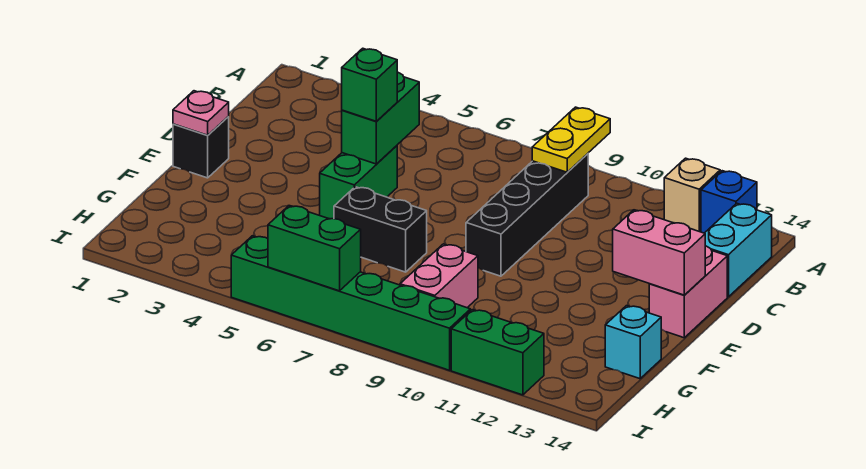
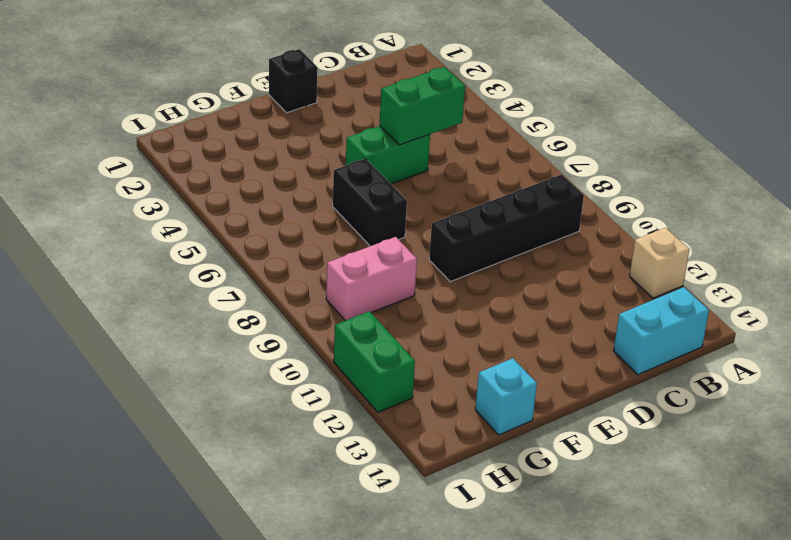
none -> blue brick A13 level 1
none -> pink brick D14:E14 level 1
none -> green brick I5:I10 level 1

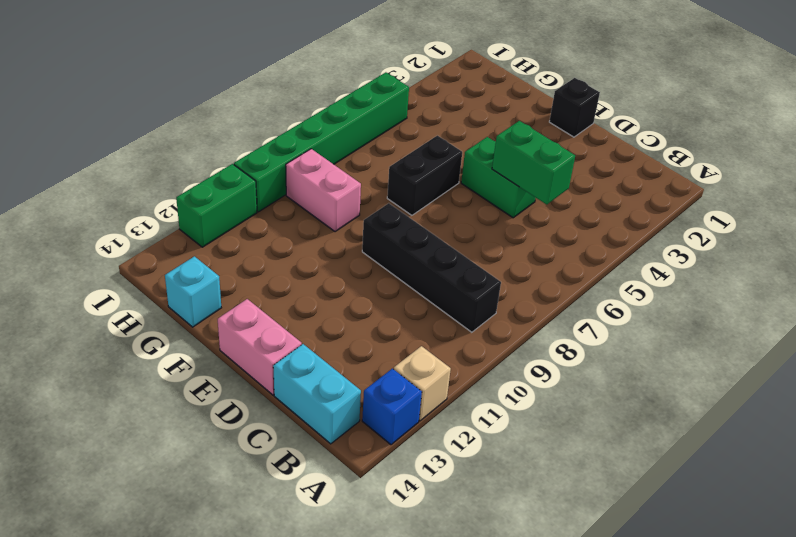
none -> yellow plate A9:B9 level 2
none -> pink plate E1 level 2
none -> pink brick E13:E14 level 2

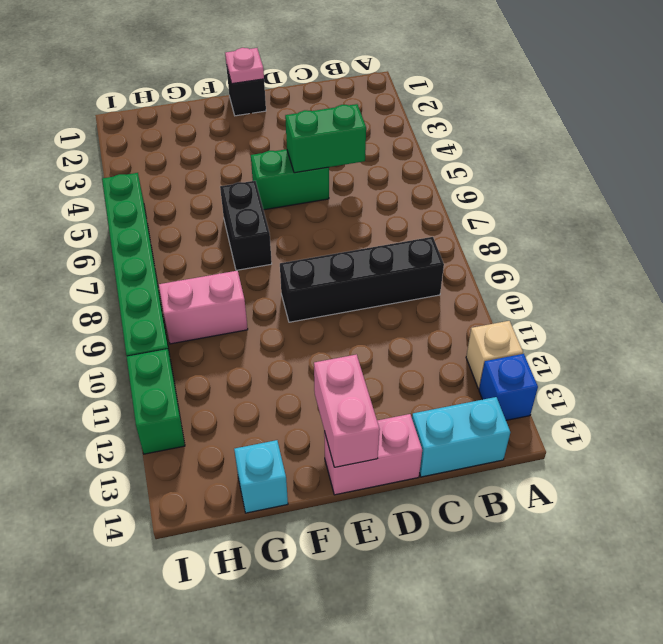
none -> yellow plate A9:B9 level 2
none -> green brick I6:I7 level 2
none -> green brick D5 level 3

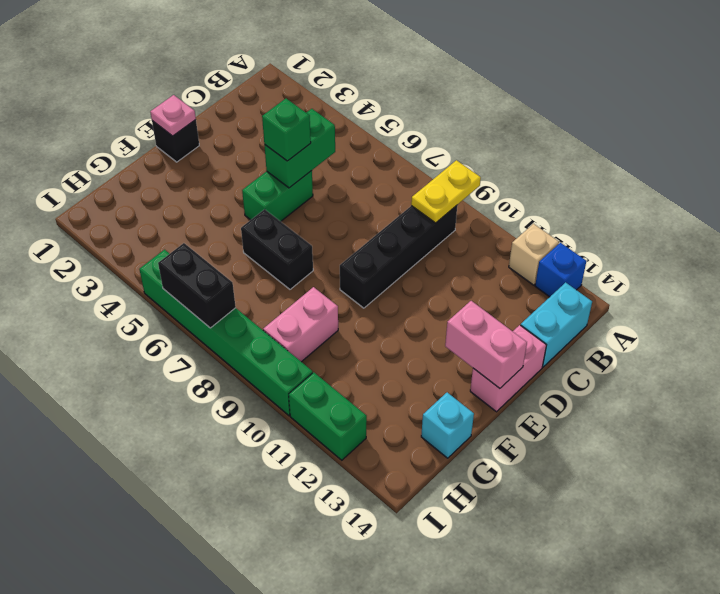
black brick I6:I7 level 2 -> green brick I6:I7 level 2

